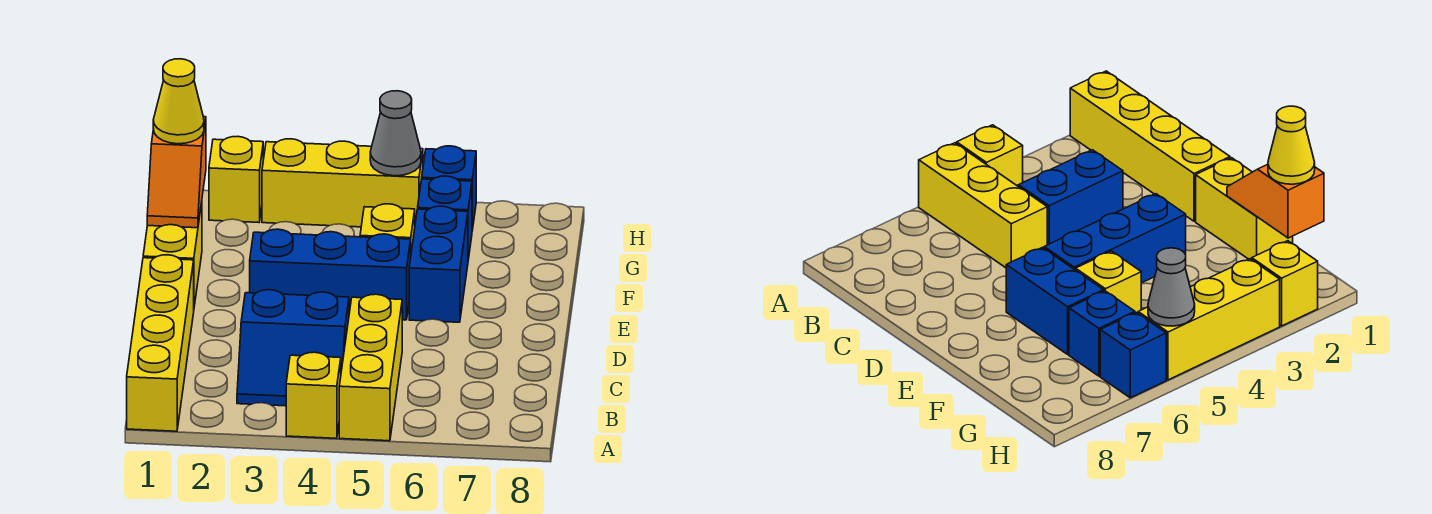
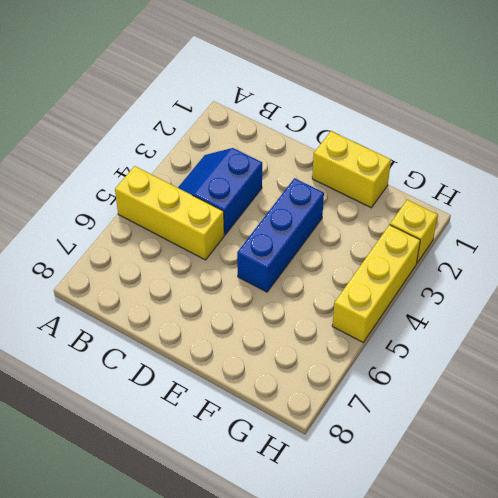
none -> yellow brick A1:D1 level 1
none -> yellow brick A4 level 1
none -> blue brick E6:F6 level 1

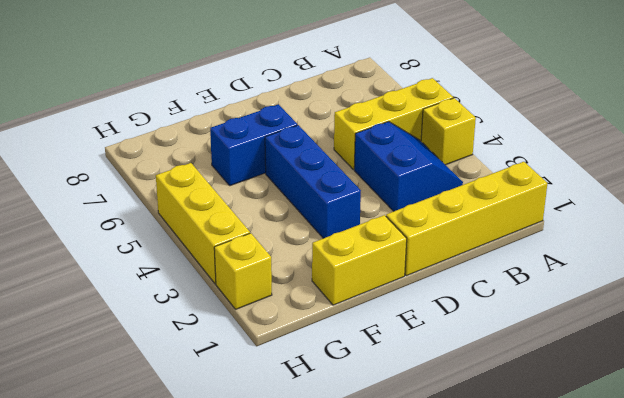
none -> yellow brick F5 level 1
none -> blue brick G6 level 1
none -> blue brick H6 level 1

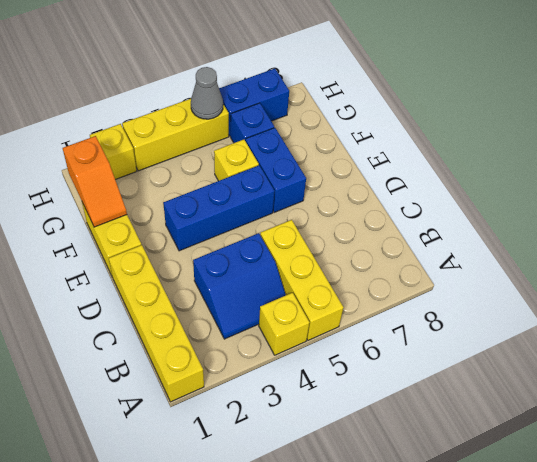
blue brick H6:H7 level 1 -> blue brick H6 level 1
none -> yellow cone G1 level 3

